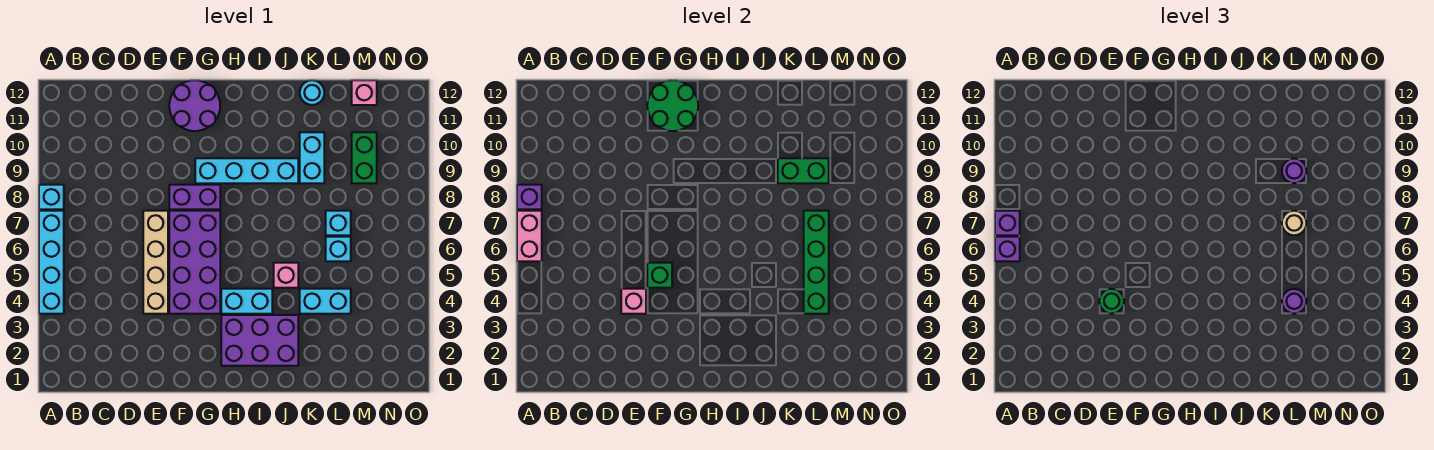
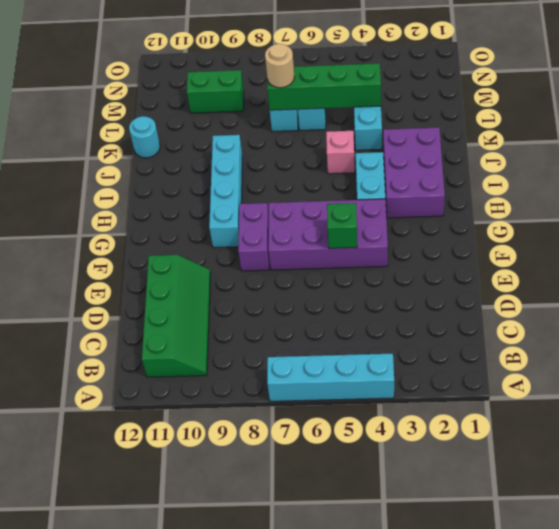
green slope B10:E11 level 1 top 11 -> none
none -> cyan brick A8 level 1
none -> tan brick E4:E7 level 1
none -> purple round brick F11:G12 level 1
none -> cyan brick K9:K10 level 1

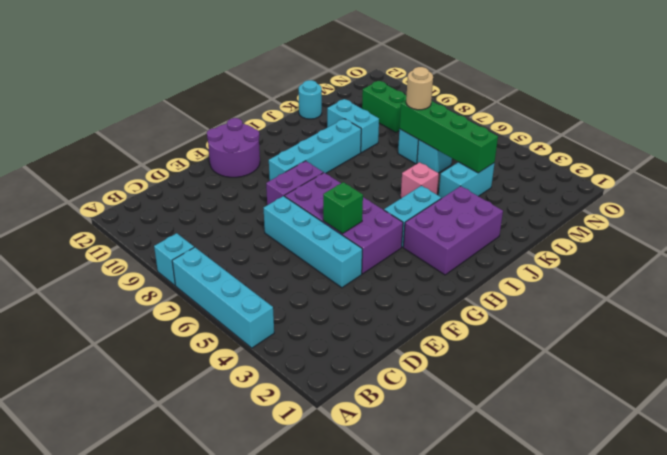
cyan brick E4:E7 level 1 -> tan brick E4:E7 level 1
none -> pink brick M12 level 1
none -> pink brick A6:A7 level 2
none -> purple brick A8 level 2
none -> pink brick E4 level 2

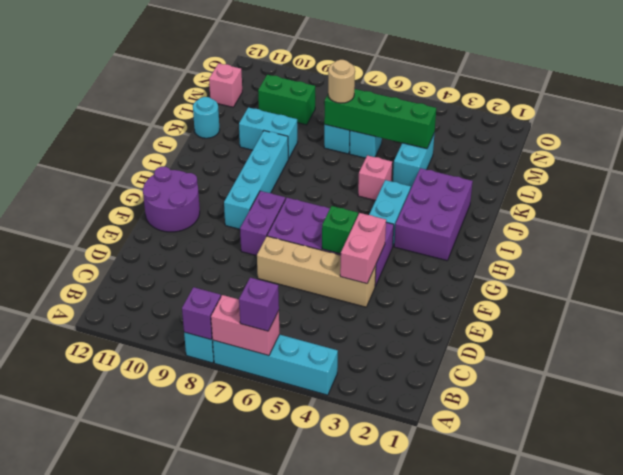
pink brick E4:F4 level 2 -> pink brick E4 level 2
none -> green round brick F11:G12 level 2
none -> green brick K9:L9 level 2
none -> purple brick A7 level 3
none -> green round brick E4 level 3

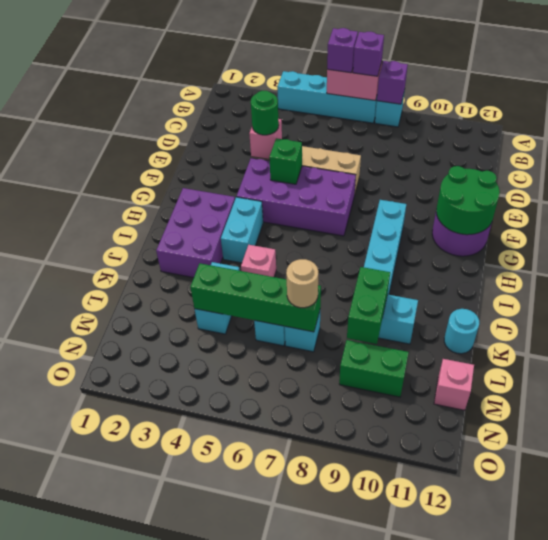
none -> purple brick F8:G8 level 1
none -> purple round brick L4 level 3
none -> purple round brick L9 level 3

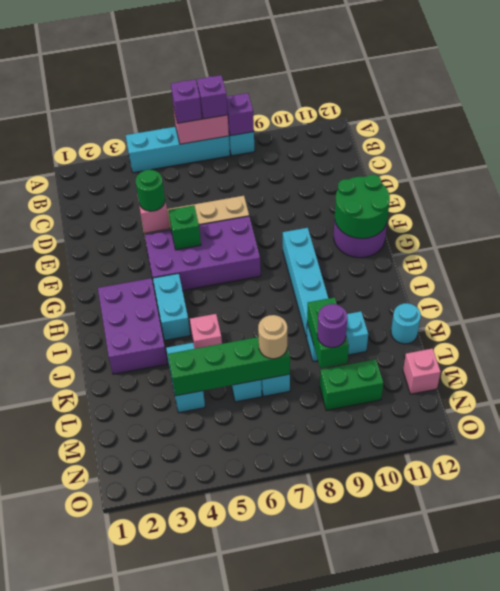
none -> purple brick F8:G8 level 1
none -> purple round brick L4 level 3

